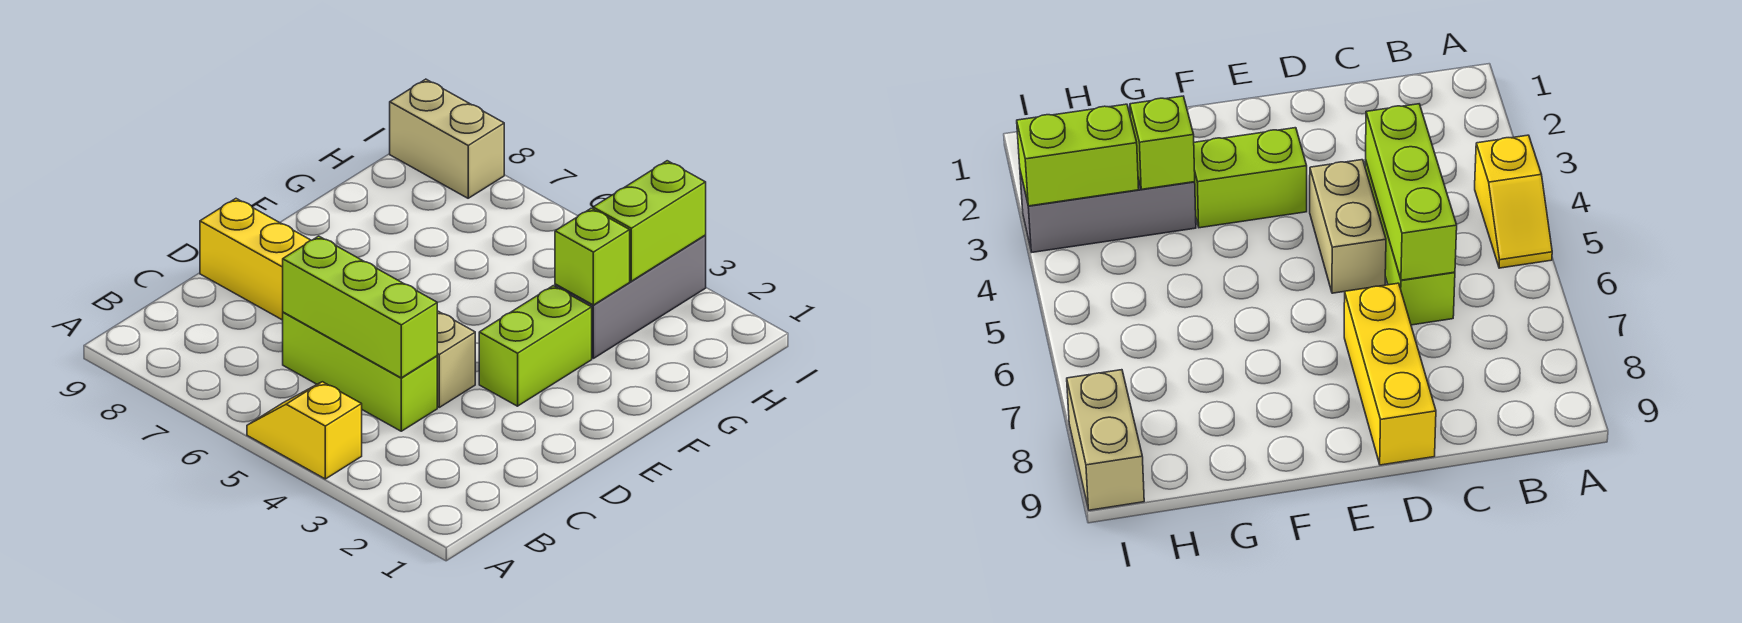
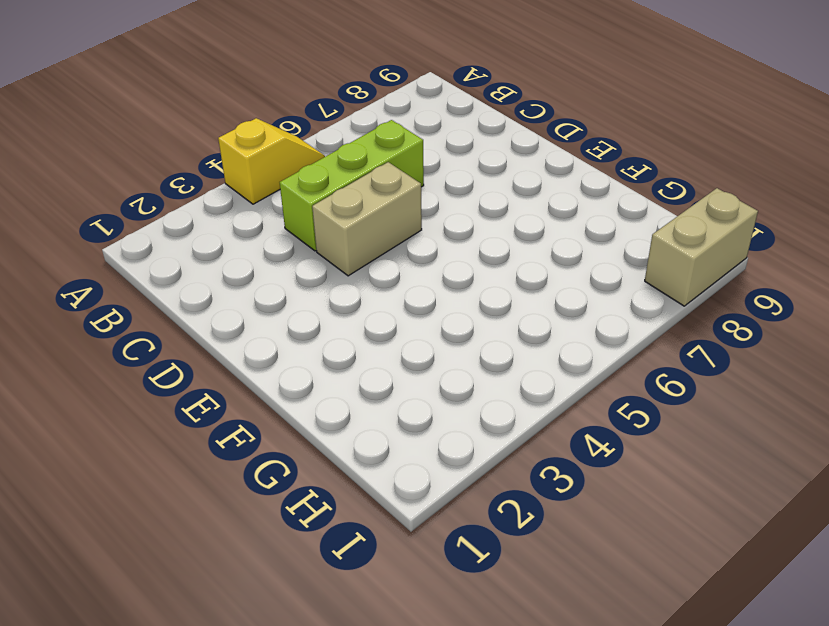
none -> yellow brick D7:D9 level 1
none -> lime brick E3:F3 level 1

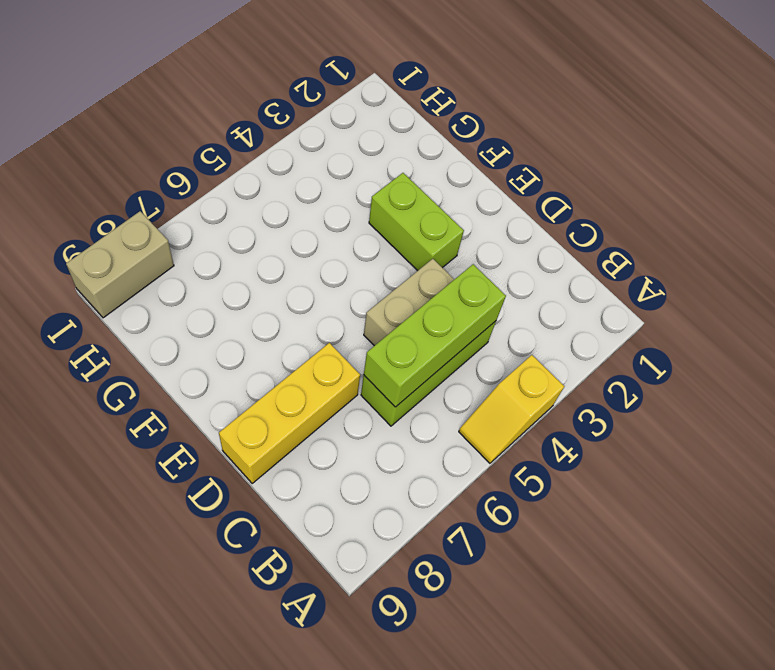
none -> grey brick G3:I3 level 1
none -> lime brick G3 level 2

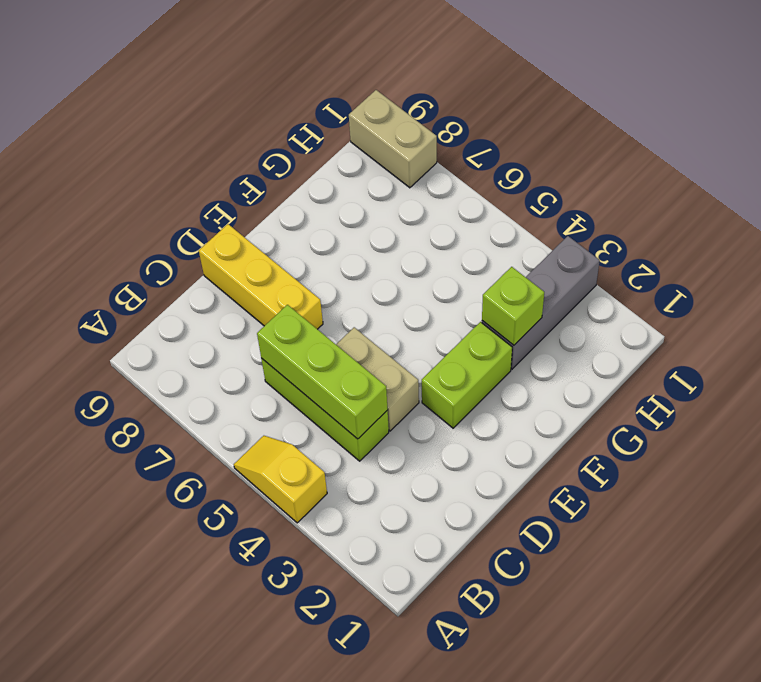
none -> lime brick H3:I3 level 2

